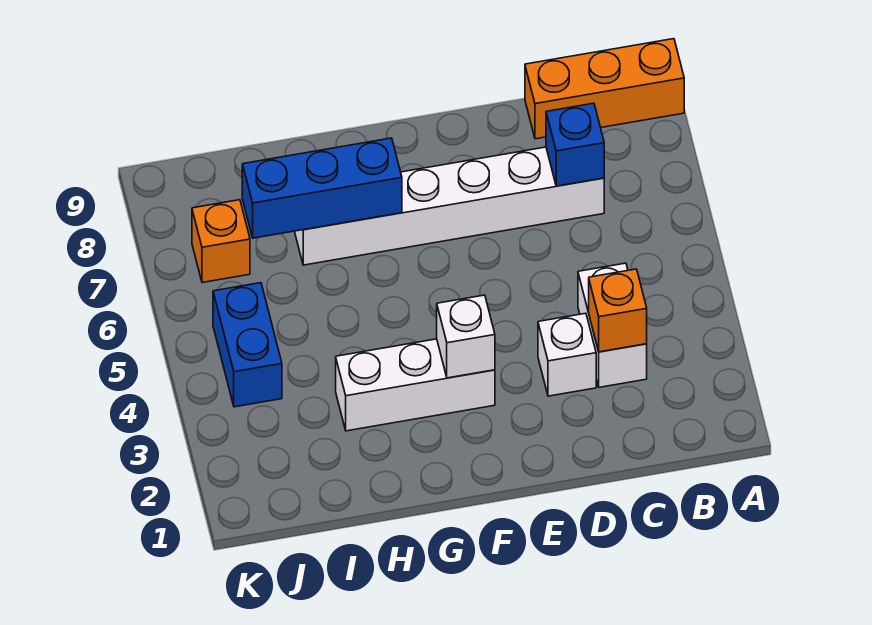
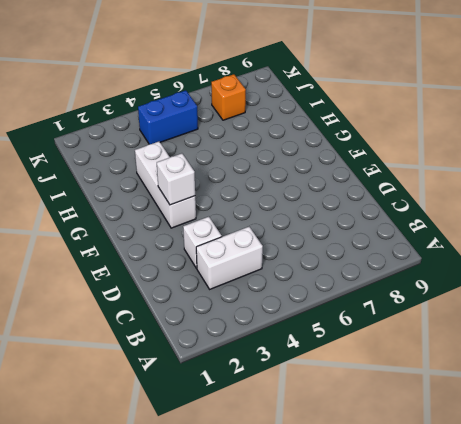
none -> orange brick A9:C9 level 1
none -> white brick C7:H7 level 1

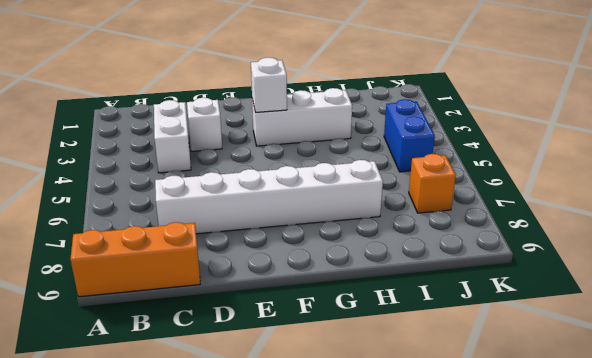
none -> orange brick C3 level 2
none -> blue brick C7 level 2

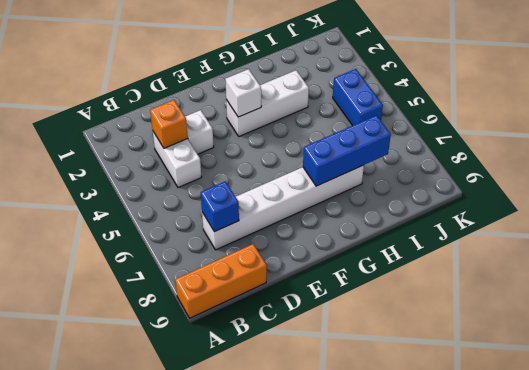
none -> orange brick J7 level 1

